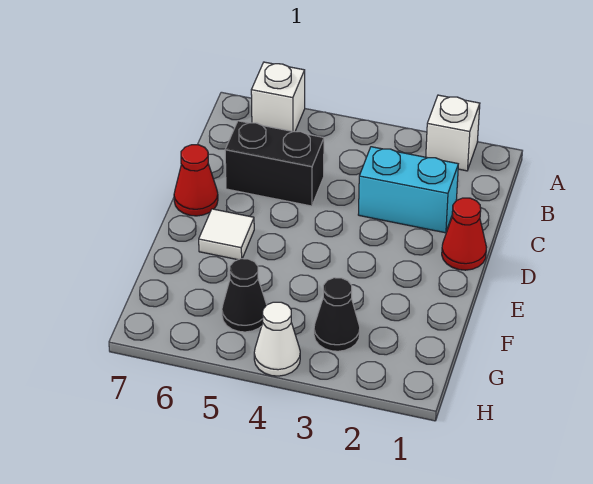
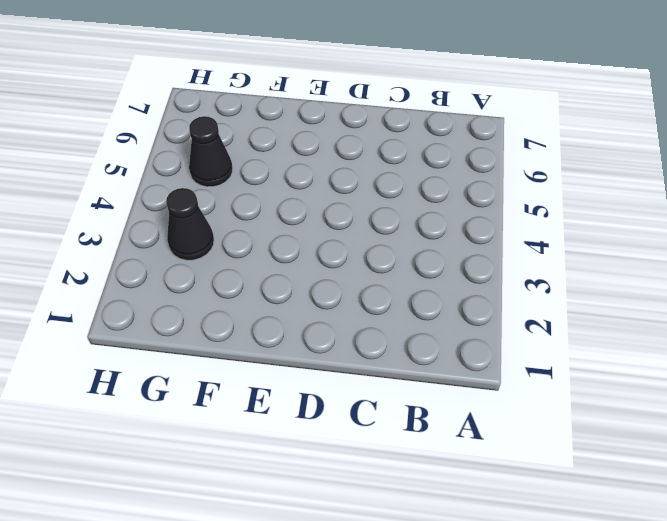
none -> white brick A2 level 1
none -> white brick A6 level 1

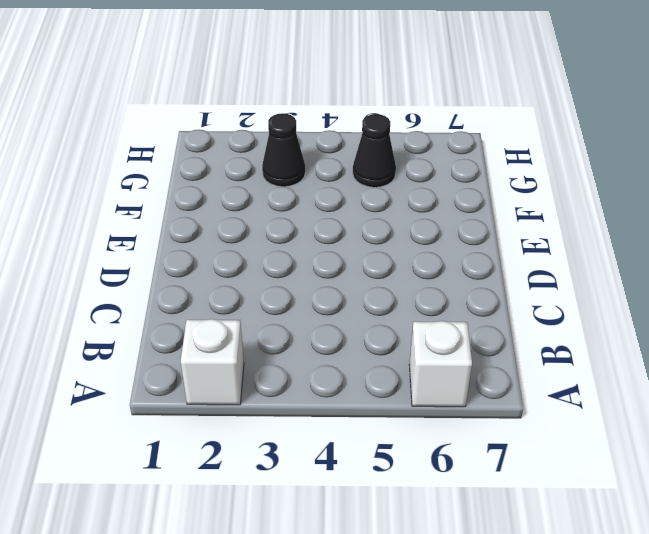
none -> cyan brick C2:C3 level 1
none -> black brick C5:C6 level 1

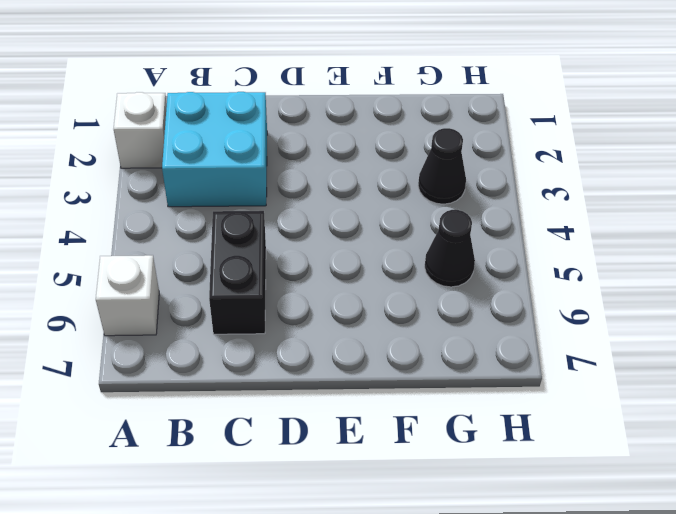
cyan brick B2:C3 level 1 -> cyan brick C2:C3 level 1
none -> red cone D1 level 1
none -> red cone D7 level 1

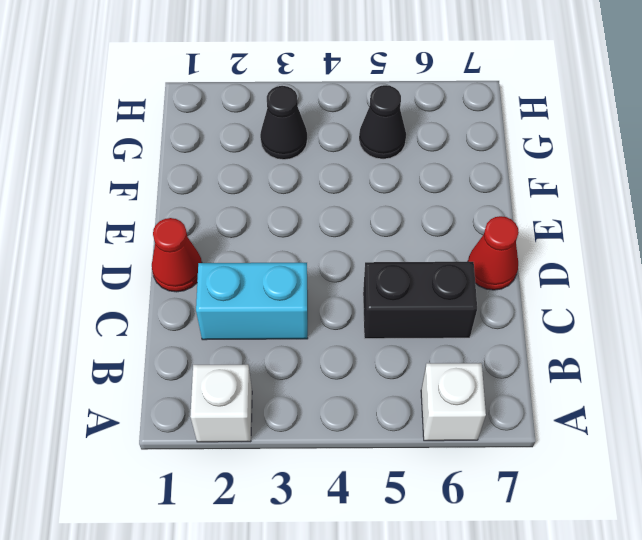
none -> white tile E6 level 1
none -> white cone H4 level 1

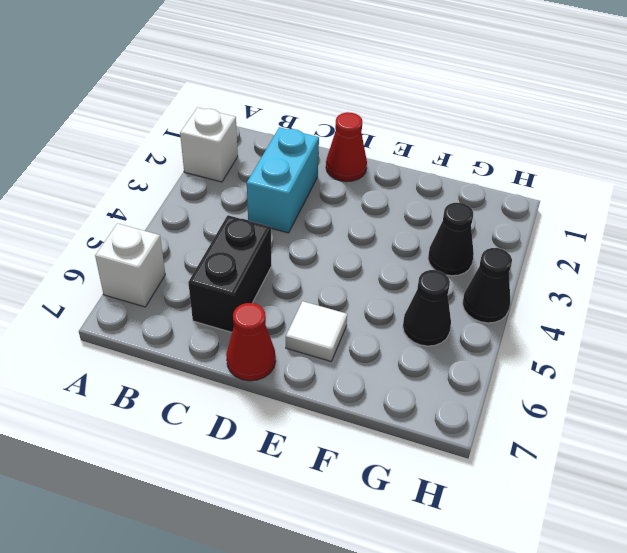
black cone H4 level 1 -> white cone H4 level 1

